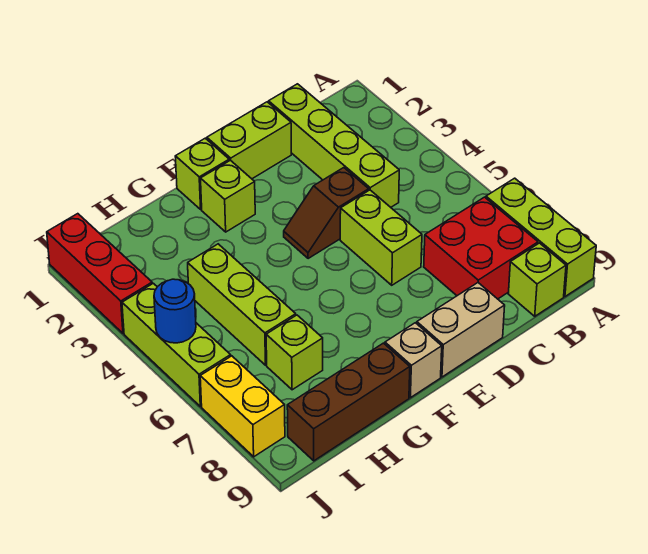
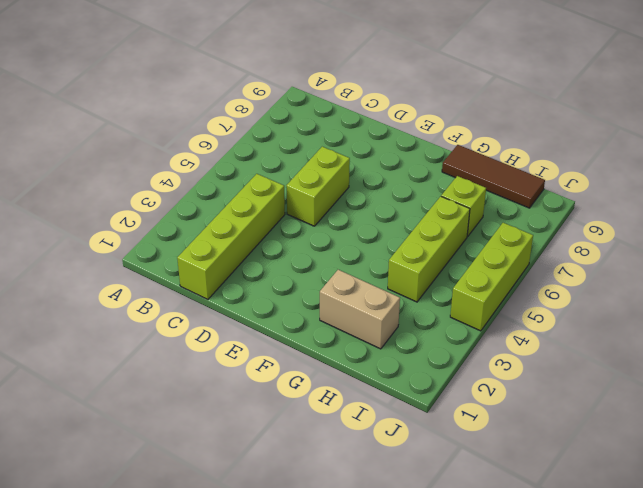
tan brick G2:H2 level 1 -> tan brick D9:E9 level 1
brown tile G9:I9 level 1 -> brown brick G9:I9 level 1
none -> lime brick A7:A9 level 1
none -> red brick B7:C8 level 1
none -> lime brick B9 level 1

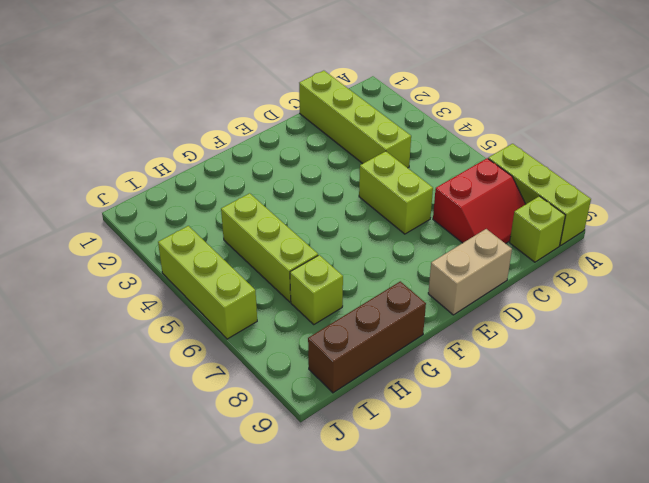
red slope B7:C8 level 1 top 7 -> red brick B7:C8 level 1
none -> lime brick D1:E1 level 1
none -> brown slope D4:E4 level 1 top D
none -> lime brick F1 level 1

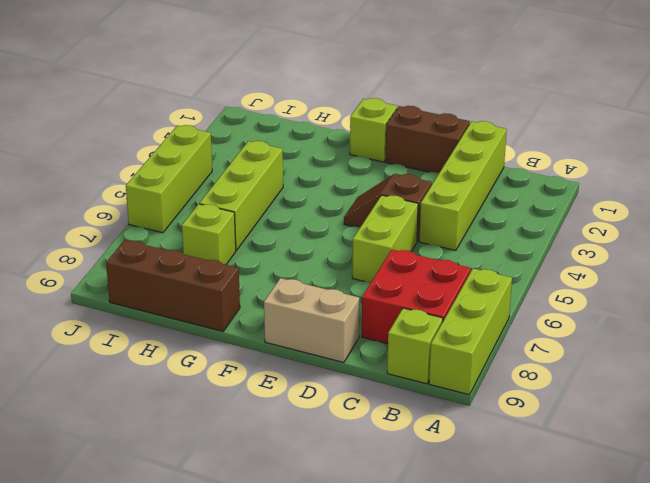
brown brick D1:E1 level 1 -> lime brick D1:E1 level 1
none -> lime brick F2 level 1
none -> tan brick F9 level 1
none -> red brick J1:J3 level 1

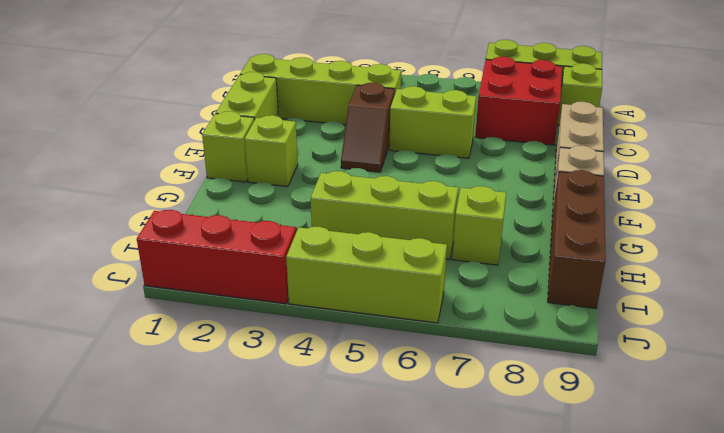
none -> yellow brick J7:J8 level 1
none -> blue round brick J5 level 2

